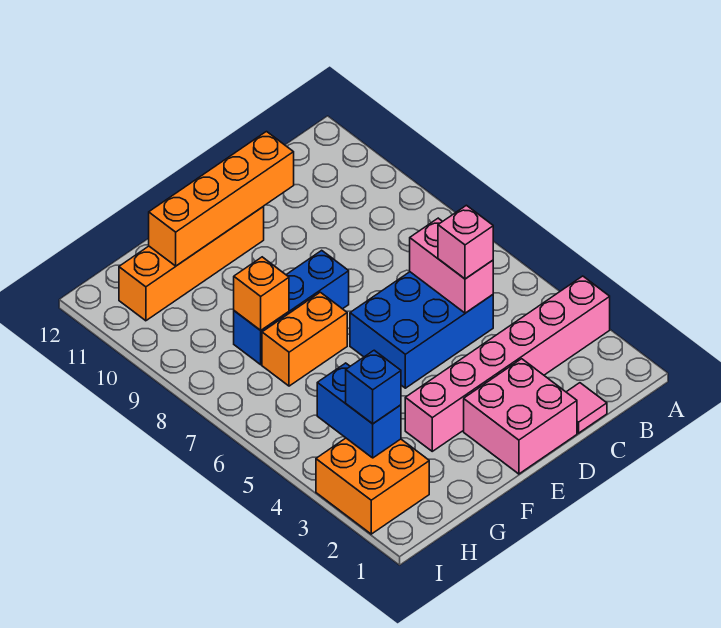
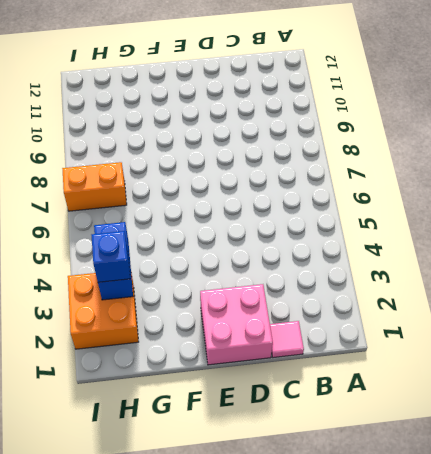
orange brick H7:I7 level 1 -> orange brick F7:G7 level 1
none -> pink brick A3:F3 level 1
none -> blue brick C5:E6 level 1
none -> blue brick E8:G8 level 1

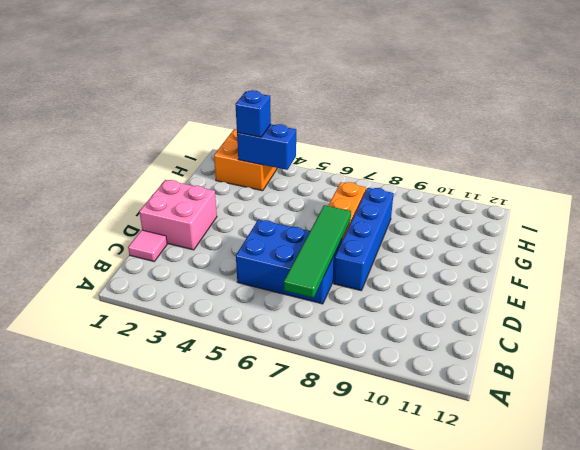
green tile B7:E7 level 2 -> none
blue brick C5:D7 level 1 -> blue brick C5:E6 level 1
blue brick D8:G8 level 1 -> blue brick E8:G8 level 1
none -> pink brick A3:F3 level 1
none -> orange brick E11:H11 level 1
none -> pink brick C5:C6 level 2

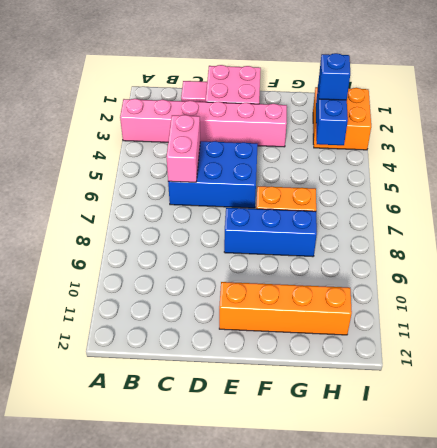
none -> orange brick D11:G11 level 2
none -> orange brick G8 level 2
none -> pink brick C5 level 3

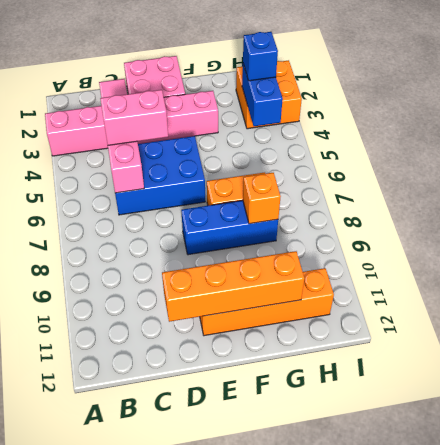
pink brick C5:D5 level 3 -> pink brick C5 level 3

